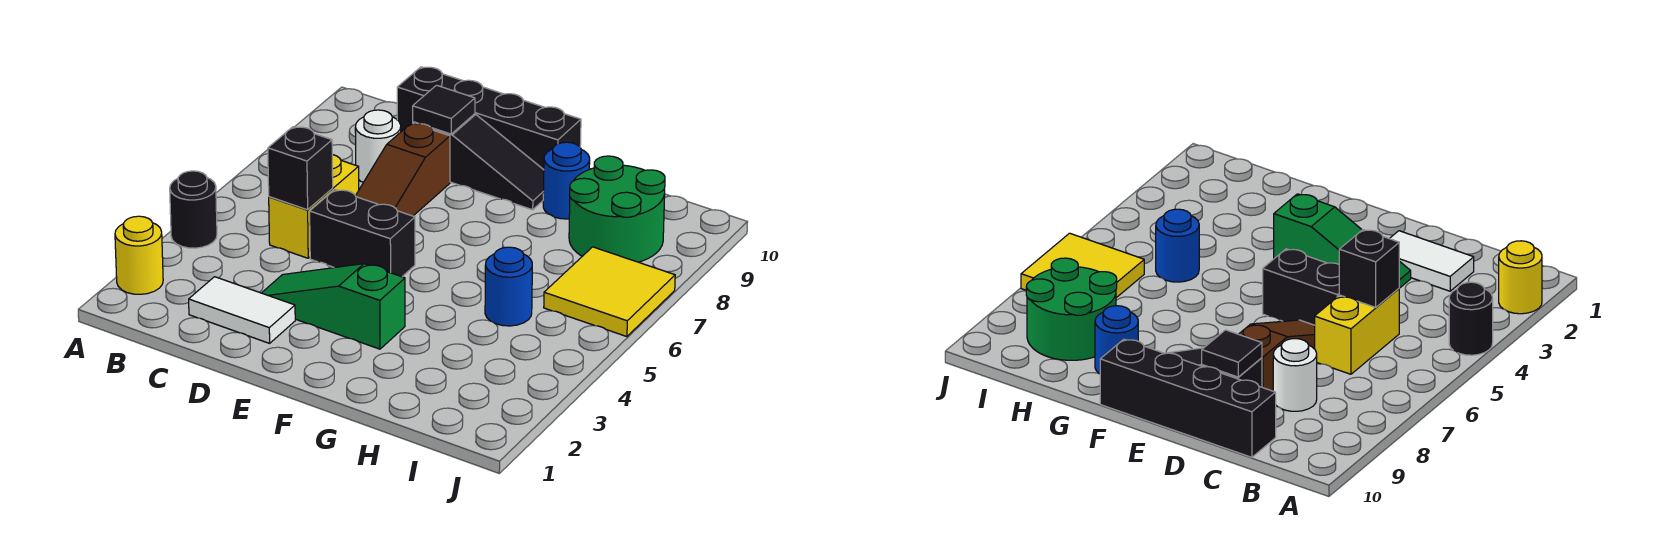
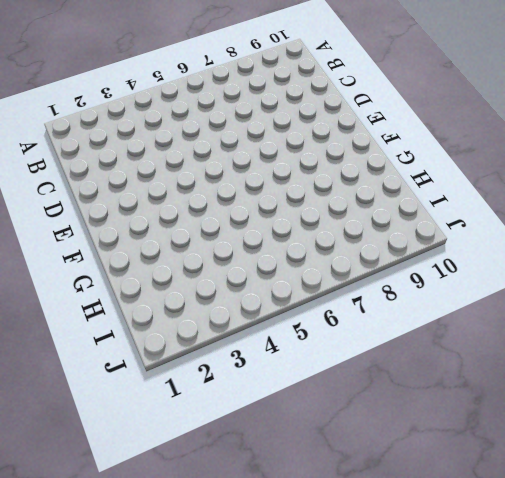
none -> yellow round brick A2 level 1
none -> black round brick A4 level 1
none -> white tile C2:D2 level 1

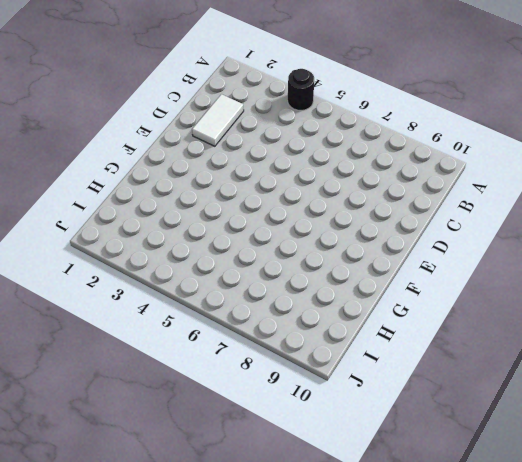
none -> yellow round brick A2 level 1
none -> yellow brick C5:C6 level 1
none -> white round brick C8 level 1

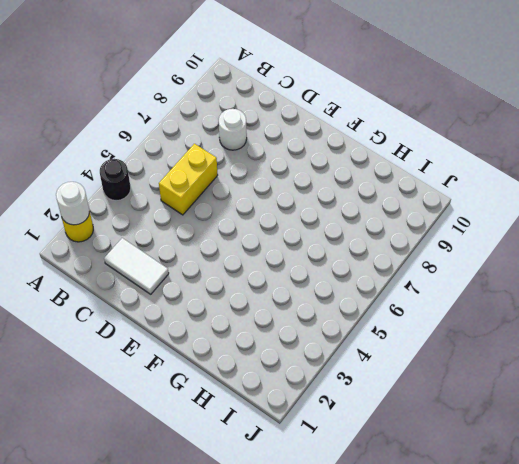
white round brick A2 level 2 -> none
none -> black brick C10:F10 level 1
none -> green slope D3:F3 level 1 top F
none -> black brick D5:E5 level 1

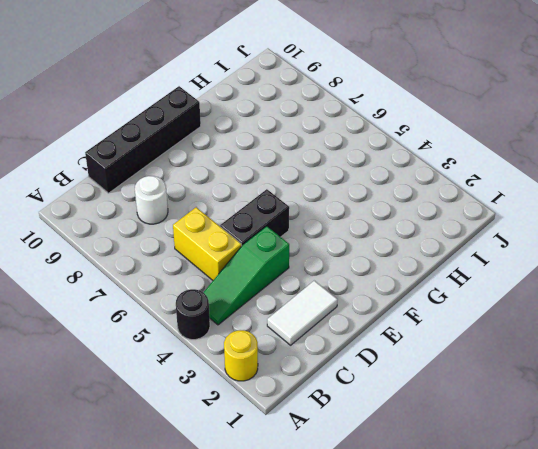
green slope B4:D4 level 1 top D -> green slope D3:F3 level 1 top F
none -> brown slope D6:D8 level 1 top 8
none -> black slope D9:F9 level 1 top D
none -> blue round brick G9 level 1

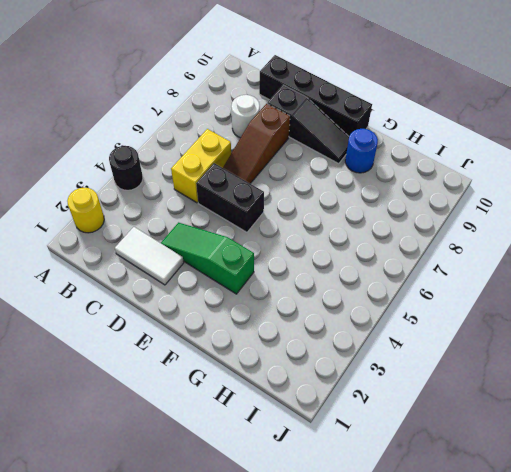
none -> blue round brick H5 level 1
none -> green round brick H8:I9 level 1
none -> yellow tile I6:J7 level 1

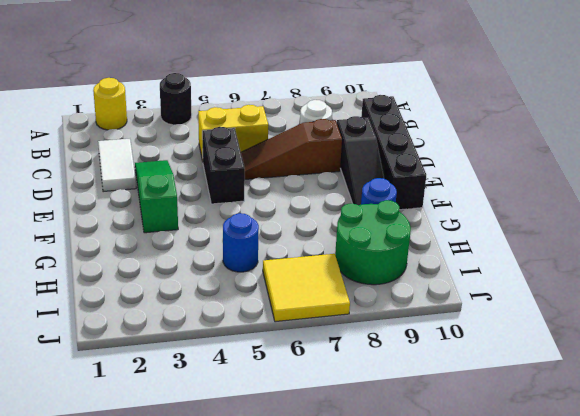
none -> black brick C5 level 2
none -> black tile D9 level 2

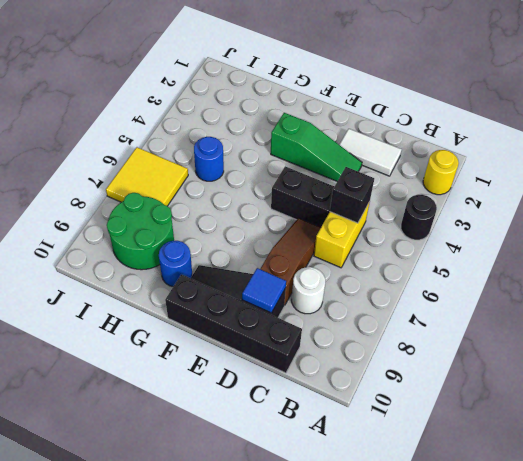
blue tile D9 level 2 -> black tile D9 level 2

